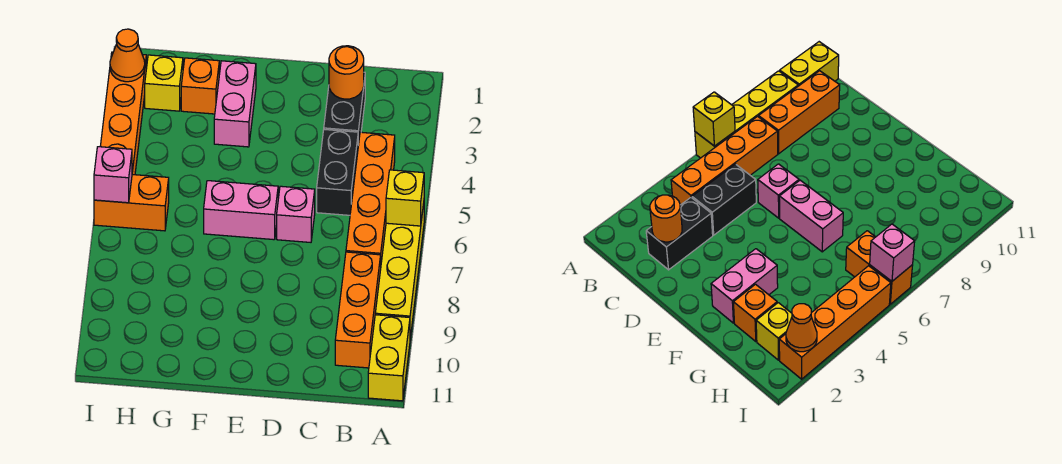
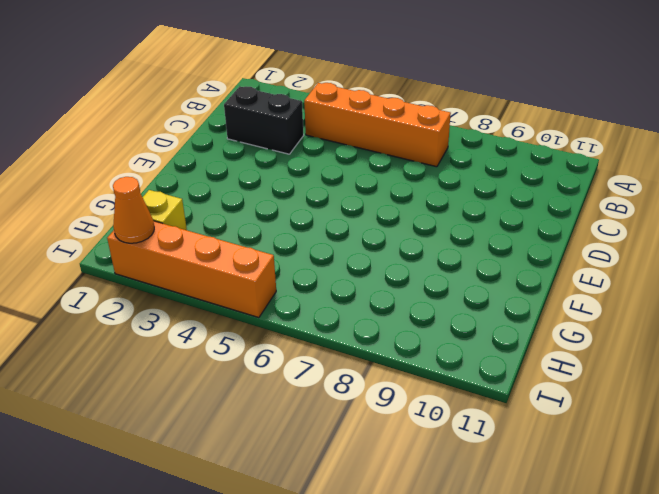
none -> yellow brick A6:A9 level 1
none -> yellow brick A10:A11 level 1
none -> orange brick B8:B10 level 1

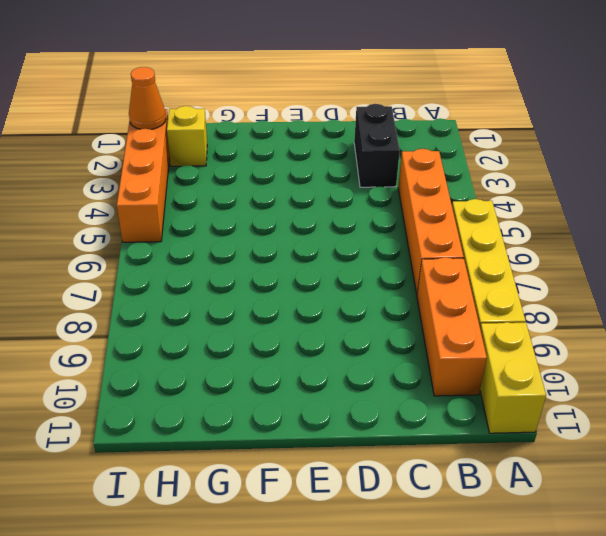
none -> black brick C4:C5 level 1
none -> pink brick D6 level 1
none -> pink brick E6:F6 level 1

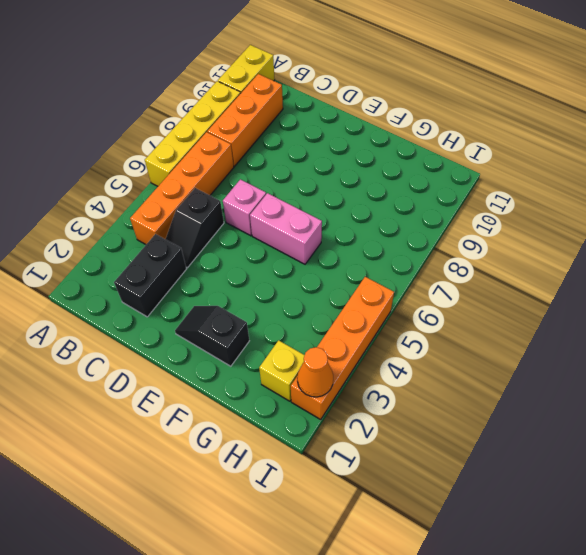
black slope C4:C5 level 1 top 5 -> black brick C4:C5 level 1
black slope E2:F2 level 1 top F -> pink brick F2:F3 level 1
none -> orange brick G2 level 1
none -> orange brick H6:I6 level 1
none -> yellow brick A6 level 2

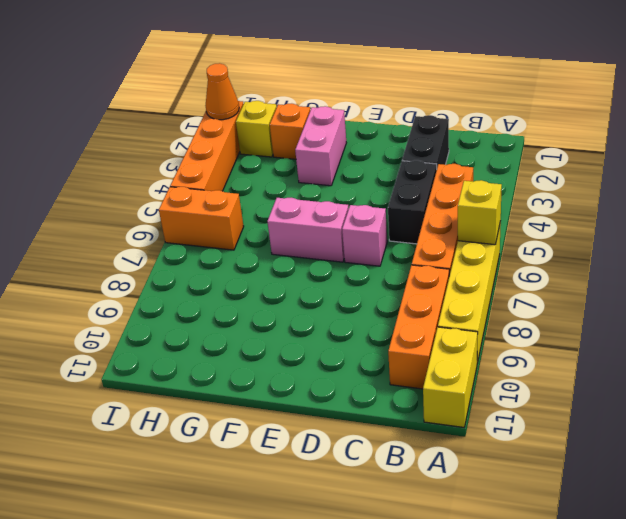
none -> orange round brick C2 level 2
none -> pink brick I6 level 2

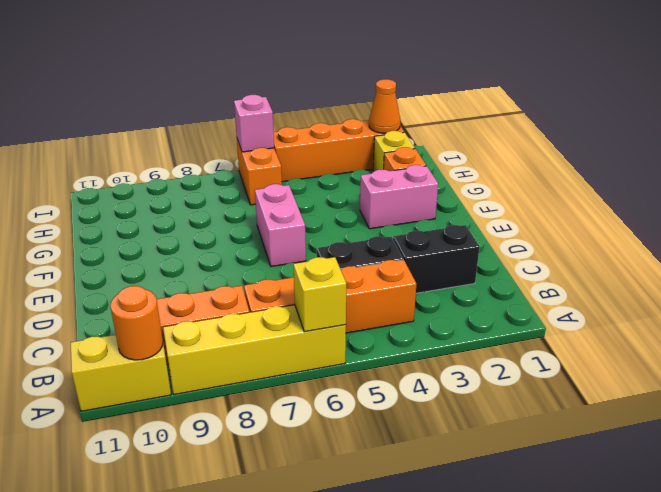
orange round brick A10 level 2 -> orange round brick C2 level 2
none -> pink brick D6 level 1

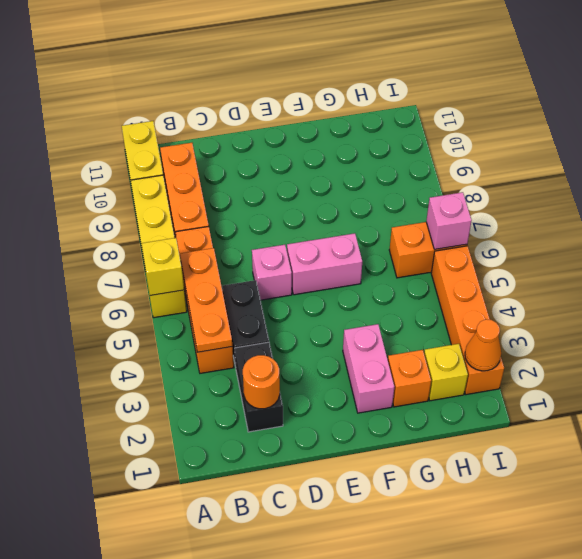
orange plate B4:B6 level 2 -> none

